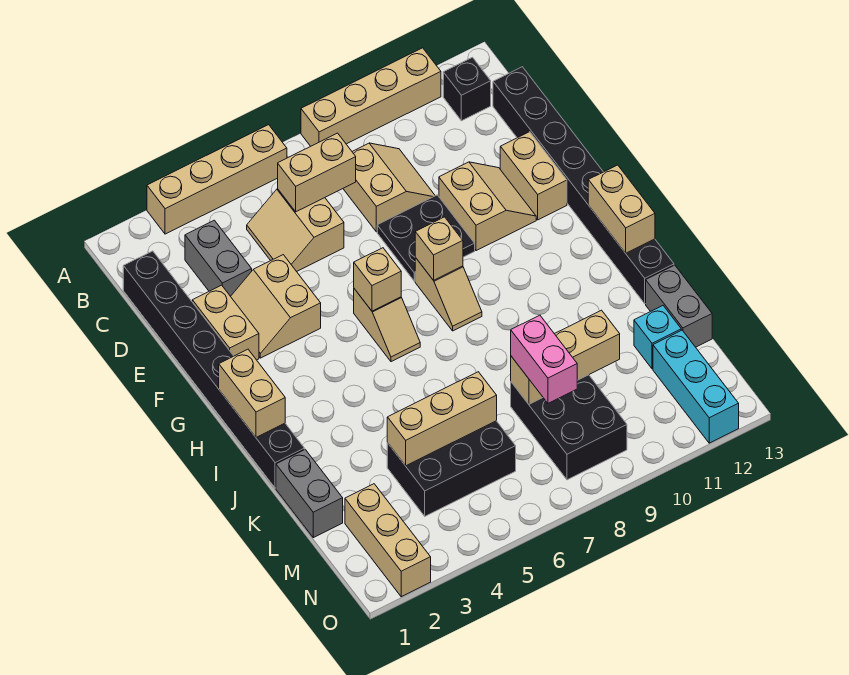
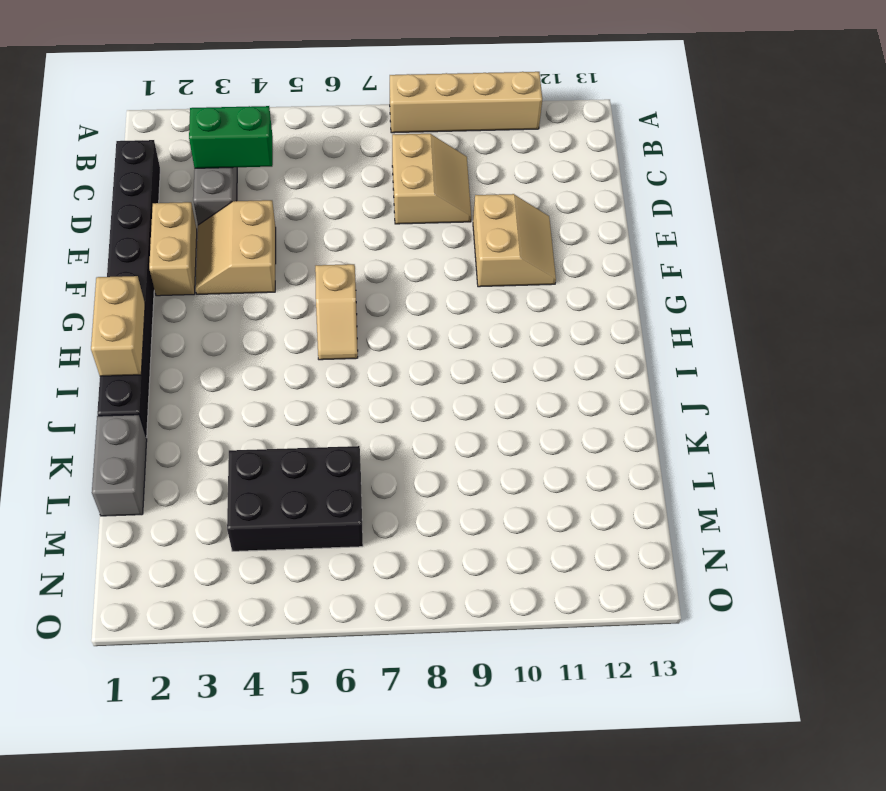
green brick C3:C4 level 2 -> none
none -> tan brick A3:A6 level 1
none -> black brick B12 level 1
none -> tan slope C5:D6 level 1 top 6
none -> black brick C13:J13 level 1

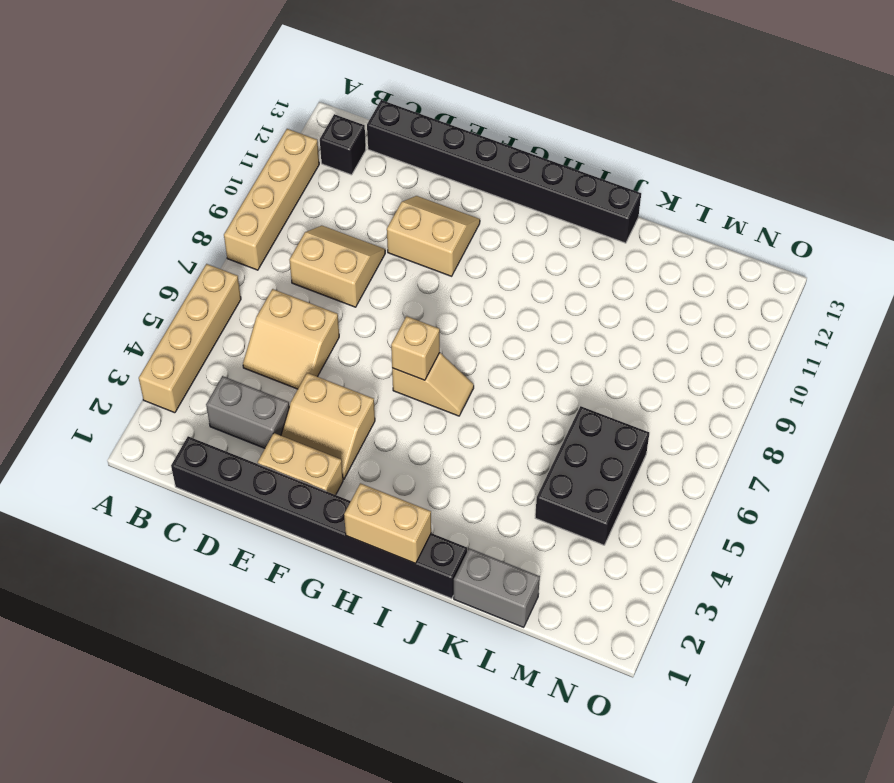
none -> black plate E8:F9 level 1
none -> tan brick E12:F12 level 1
none -> tan slope G8:H8 level 1 top G
none -> grey brick K13:L13 level 1

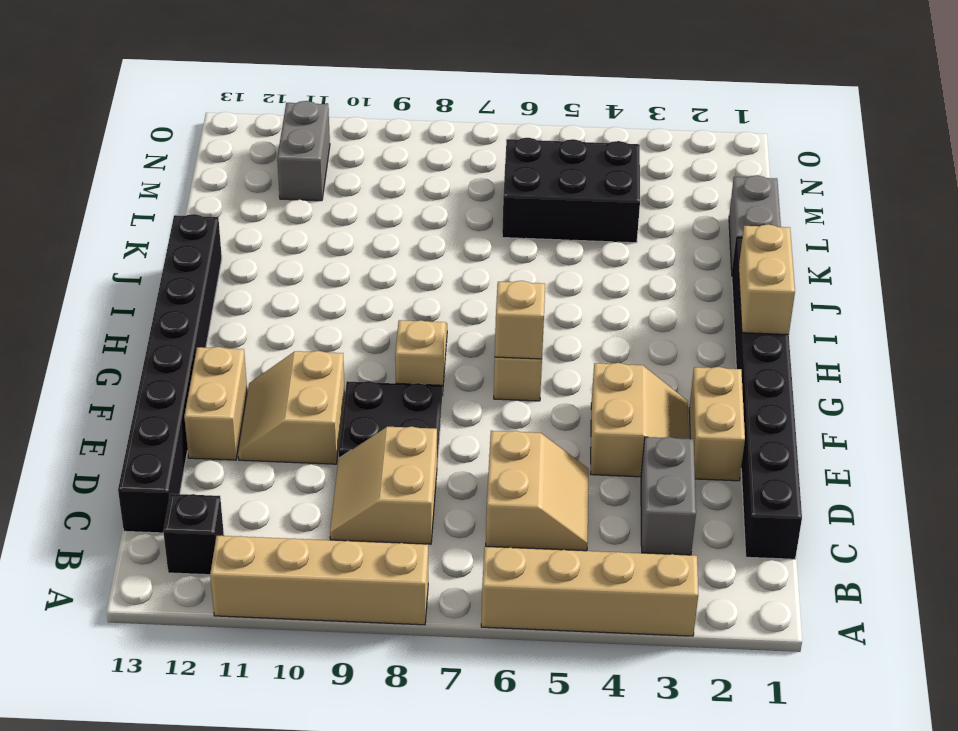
grey brick M11:N11 level 1 -> grey brick K13:L13 level 1
none -> black brick L8:N9 level 1
none -> cyan brick L12 level 1
none -> tan brick M2:O2 level 1
none -> cyan brick M12:O12 level 1

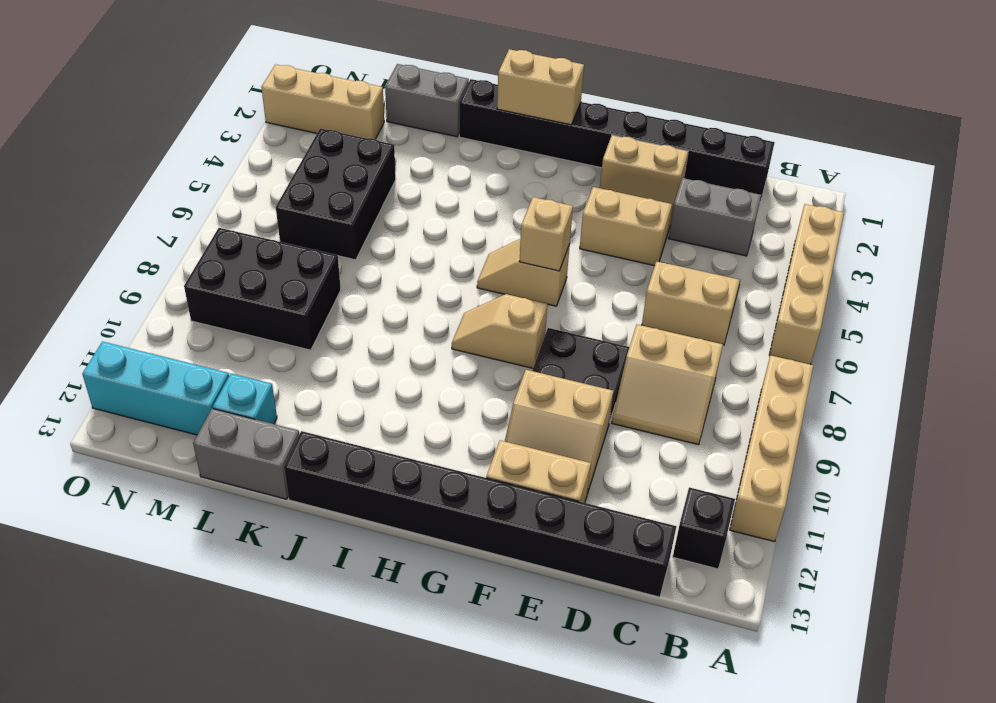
none -> tan brick C6:C7 level 2
none -> tan brick G8 level 2
none -> tan brick H13:I13 level 2
none -> tan brick L4:L6 level 2

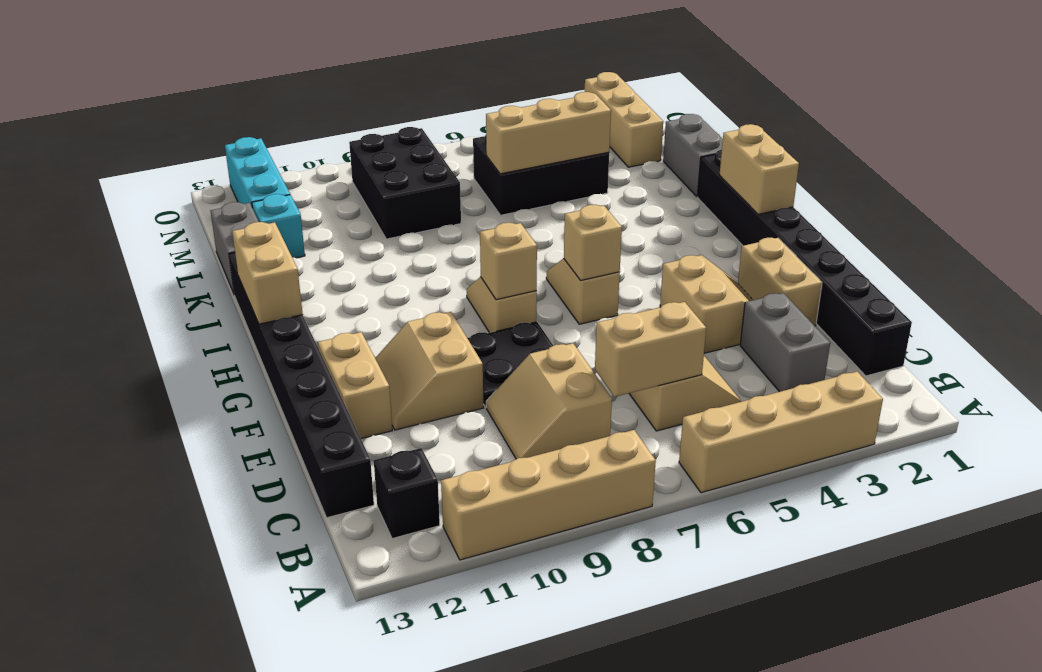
none -> tan brick L8:L10 level 2
none -> pink brick L8:M8 level 3

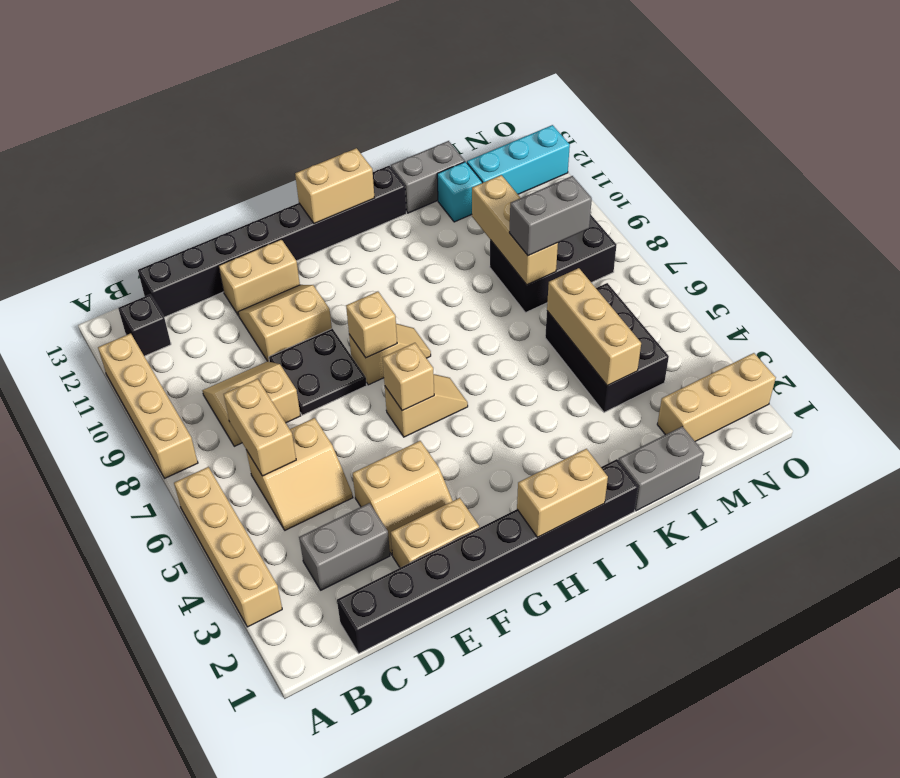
grey brick L8:M8 level 3 -> pink brick L8:M8 level 3

